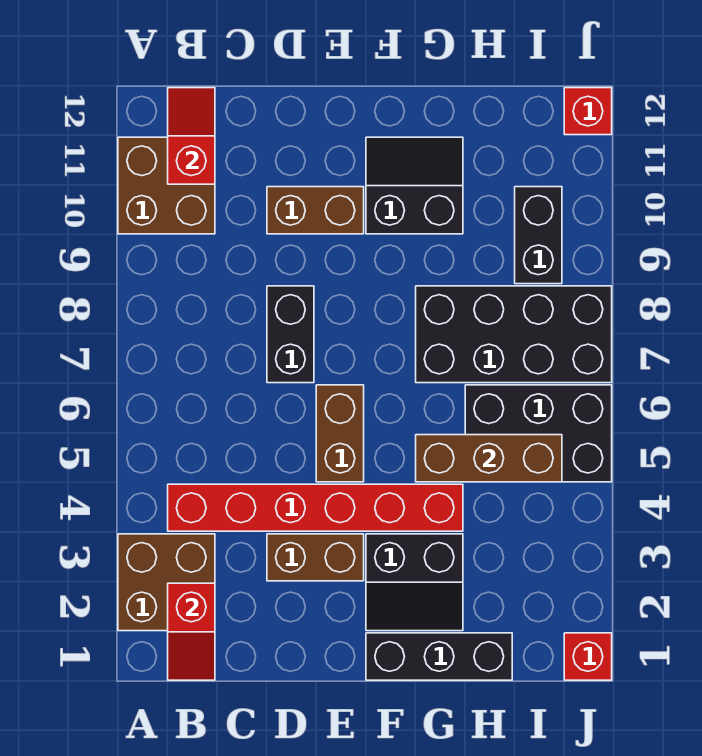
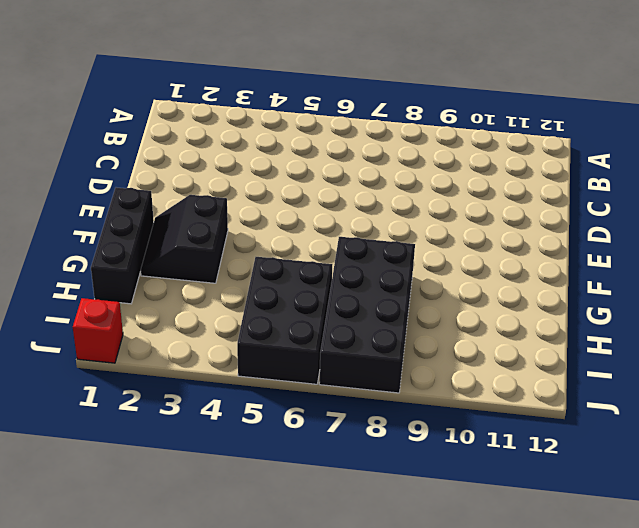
none -> brown brick A2:B3 level 1
none -> brown brick A10:B11 level 1
none -> red brick B4:G4 level 1

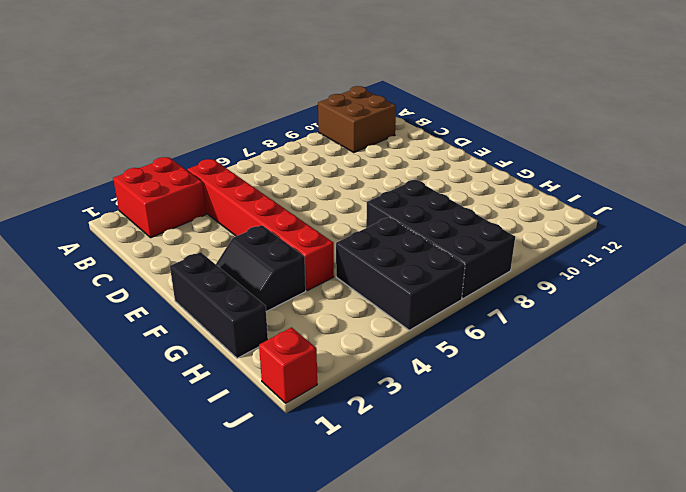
red brick A2:B3 level 1 -> brown brick A2:B3 level 1
none -> brown brick D3:E3 level 1
none -> black brick D7:D8 level 1
none -> brown brick D10:E10 level 1

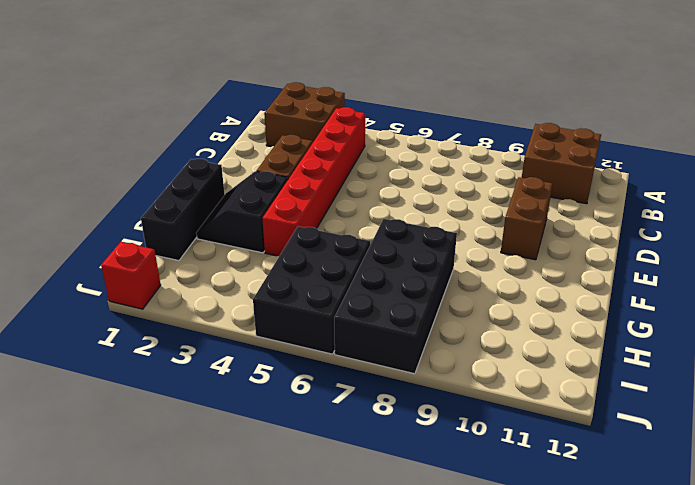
none -> black brick D7:D8 level 1
none -> brown brick E5:E6 level 1
none -> black slope F10:G11 level 1 top 10

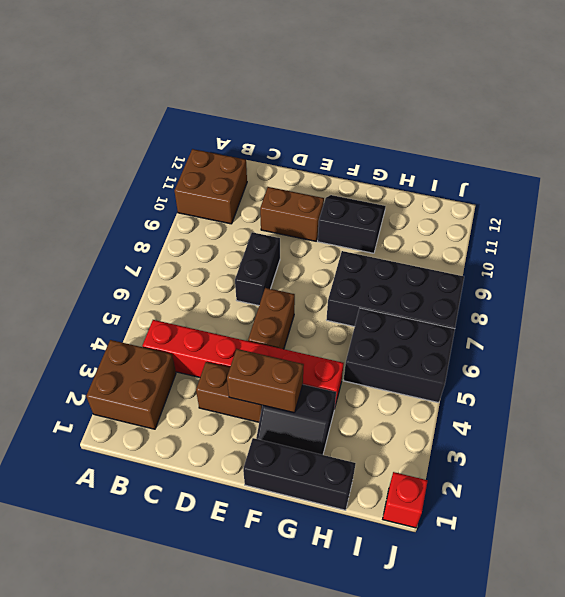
brown brick E3:F3 level 2 -> none
none -> black brick I9:I10 level 1
none -> red brick J12 level 1
none -> red slope B1:B2 level 2 top 2

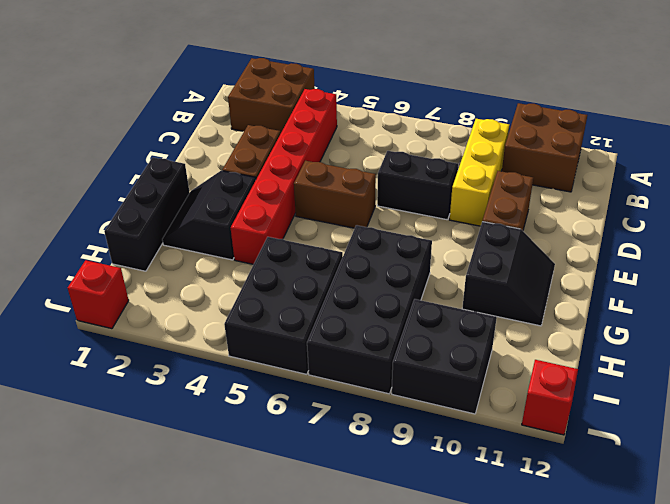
yellow brick B9:D9 level 1 -> none
black brick I9:J10 level 1 -> black brick I9:I10 level 1
none -> red slope B1:B2 level 2 top 2
none -> red slope B11:B12 level 2 top 11
none -> brown brick G5:I5 level 2

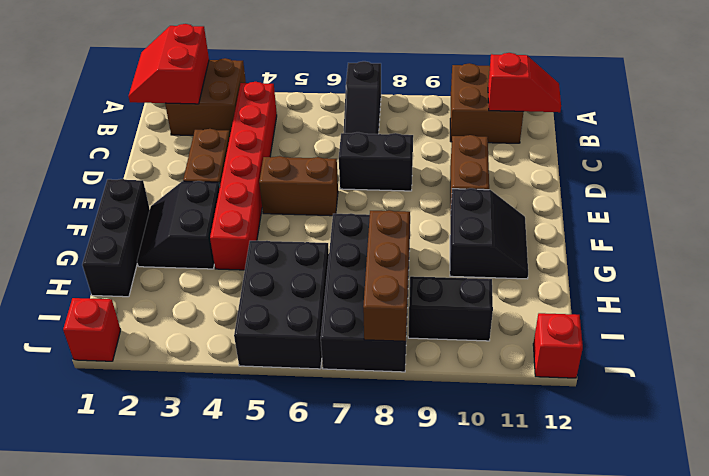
red slope A1:B2 level 2 top 2 -> red slope B1:B2 level 2 top 2
black slope A7:C7 level 1 top A -> none
brown brick H8:J8 level 2 -> brown brick G5:I5 level 2

